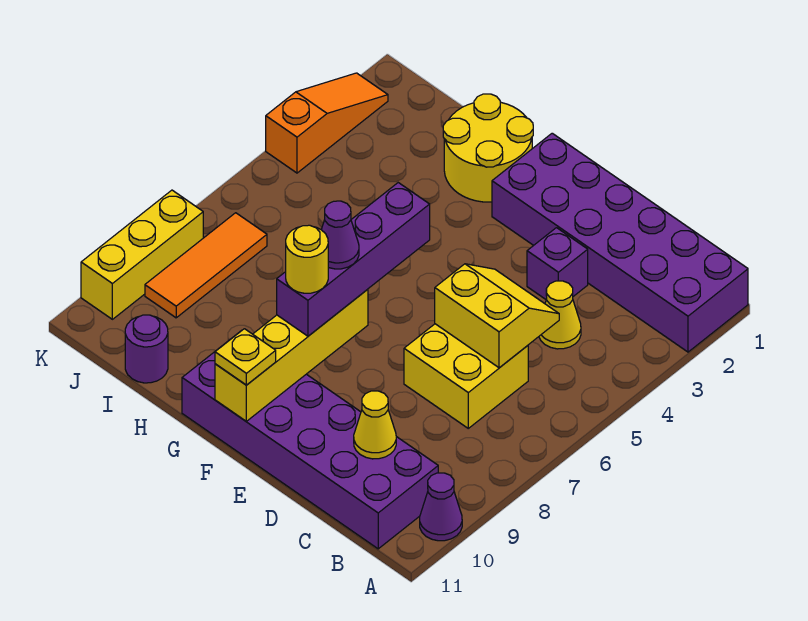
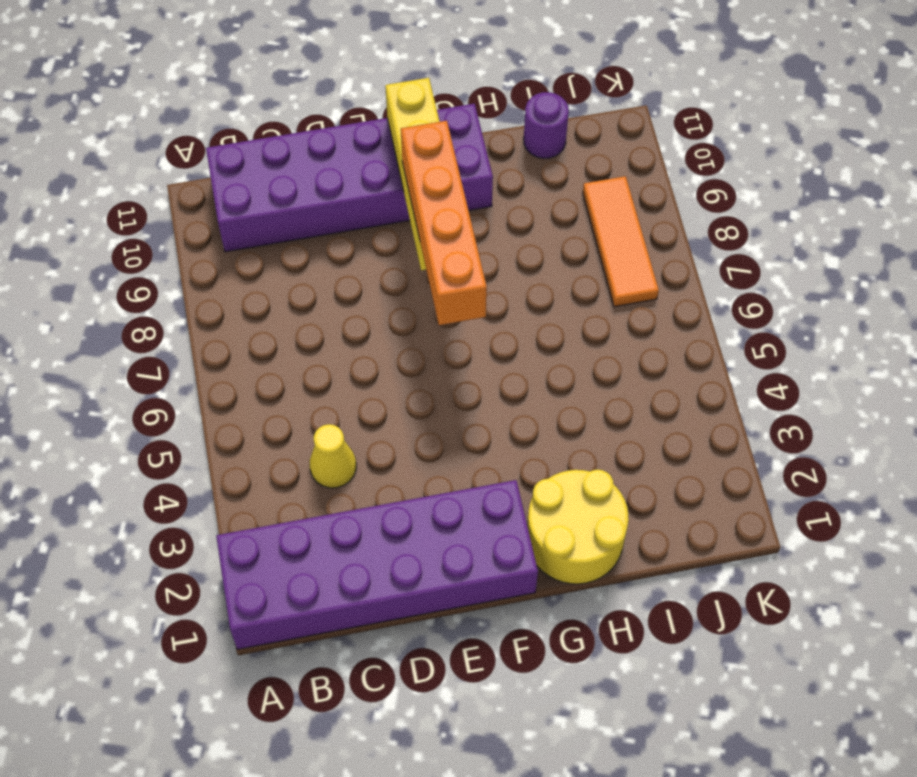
orange brick F6:F9 level 3 -> purple brick F6:F9 level 3
none -> purple cone A10 level 1
none -> yellow brick C6:D7 level 1
none -> purple brick D3 level 1

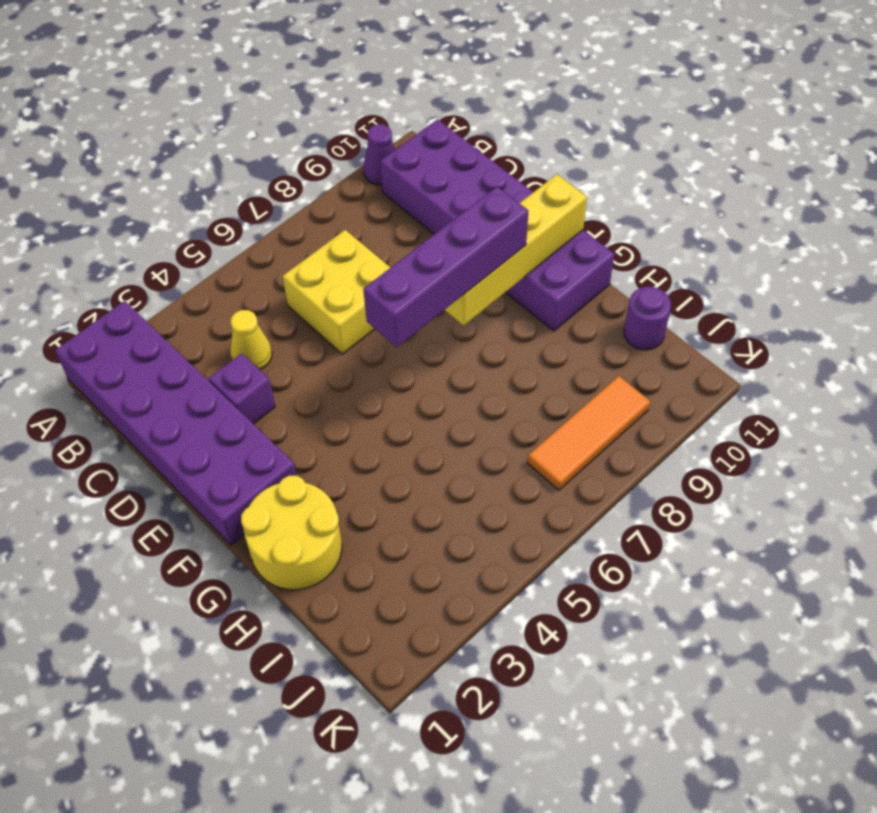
none -> orange slope K2:K4 level 1 top 4
none -> yellow brick K8:K10 level 1
none -> yellow slope C5:D6 level 2 top 6

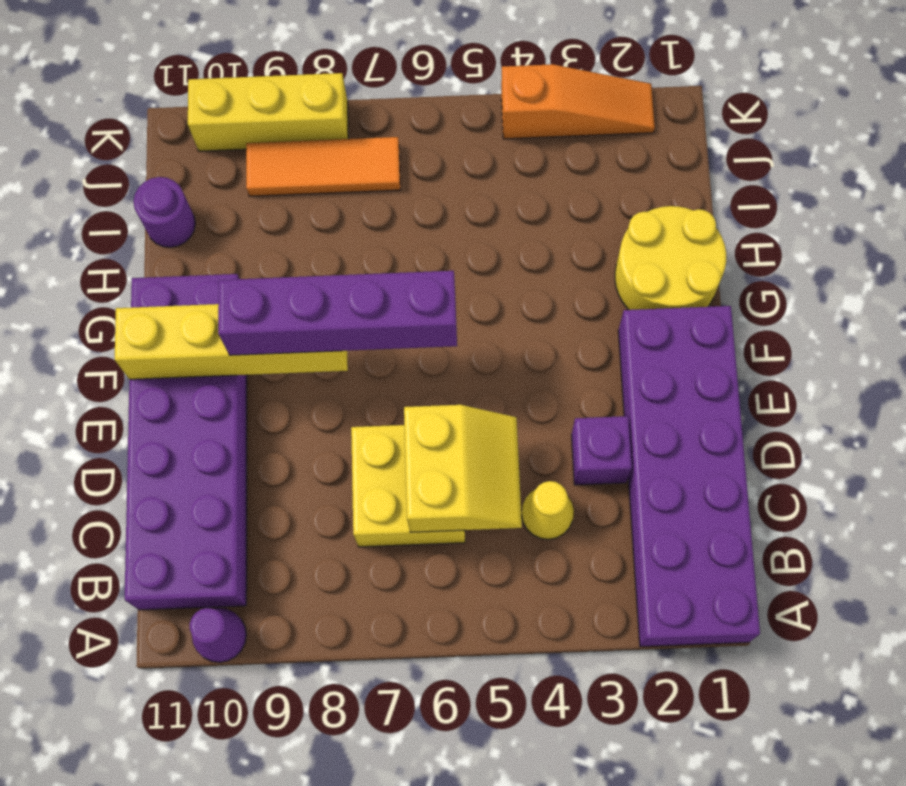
none -> yellow cone C10 level 2
none -> yellow plate F11 level 3
none -> purple cone F8 level 4

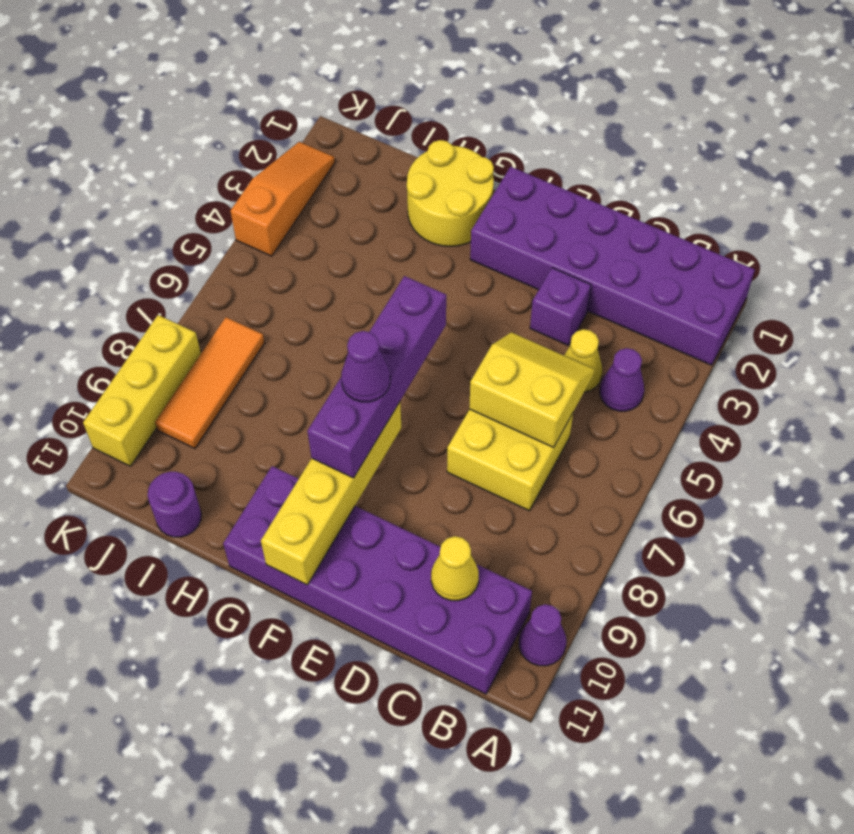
purple cone B4 level 1 -> none
none -> yellow plate F11 level 3
none -> yellow round brick F9 level 4

